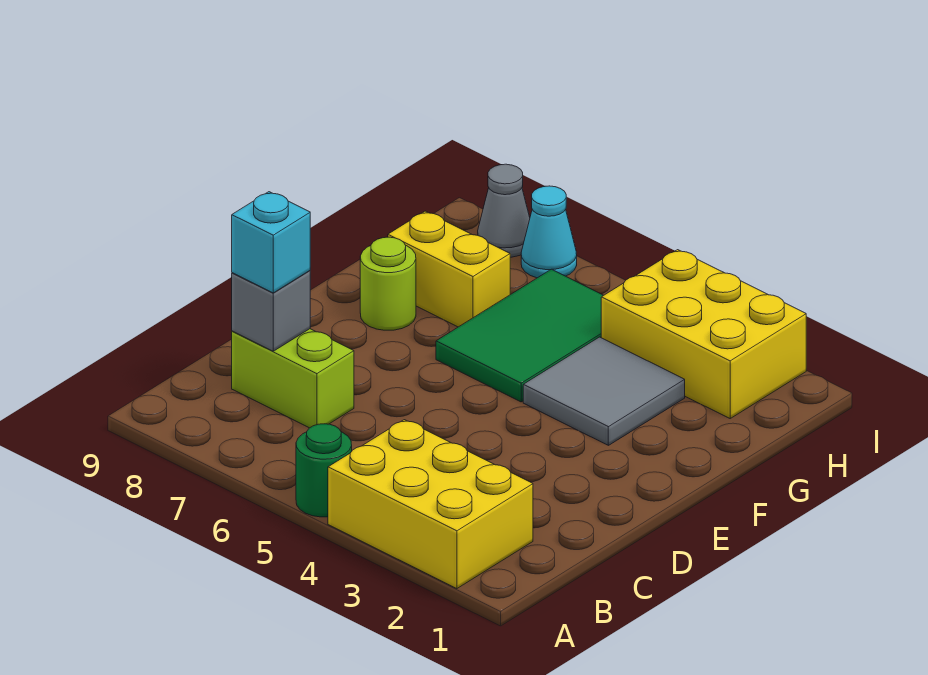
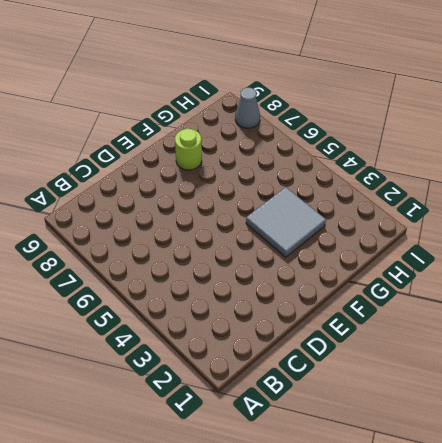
none -> yellow brick A2:B4 level 1
none -> green round brick A5 level 1
none -> lime brick C7:C8 level 1

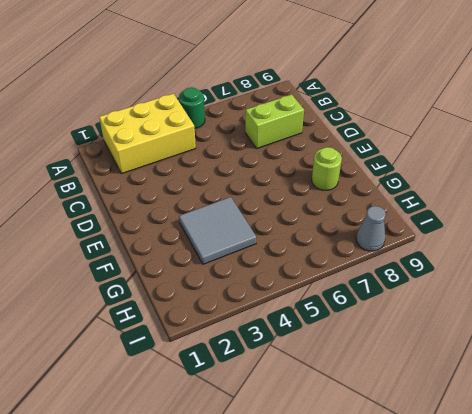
none -> green tile F5:H6 level 1
none -> yellow brick G7:G8 level 1
none -> yellow brick H2:I4 level 1

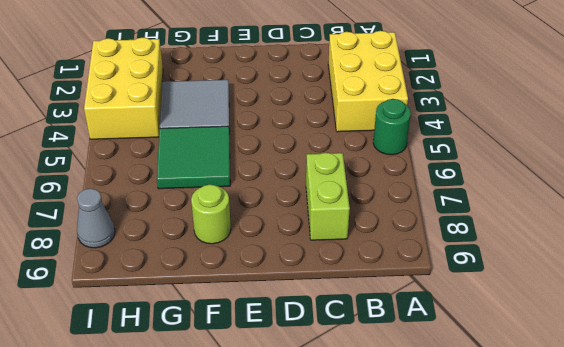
green tile F5:G6 level 1 -> green tile F5:H6 level 1
none -> yellow brick G7:G8 level 1
none -> cyan cone I7 level 1
none -> grey brick C8 level 2

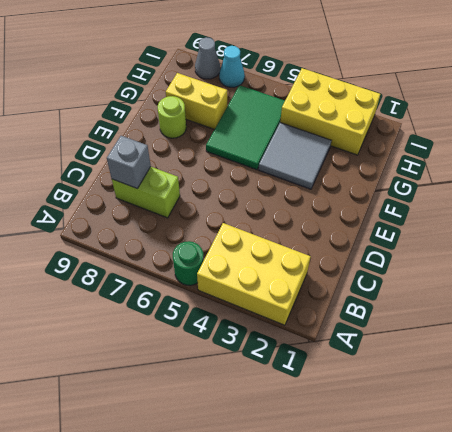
none -> cyan brick C8 level 3

